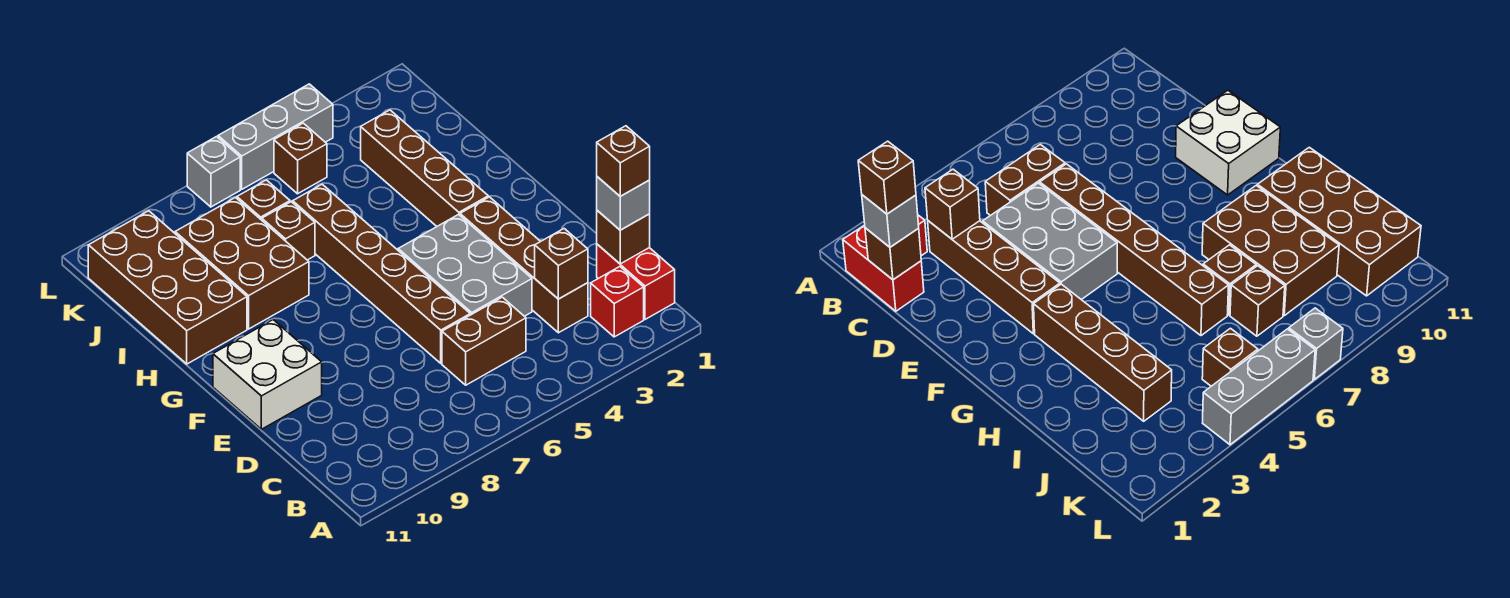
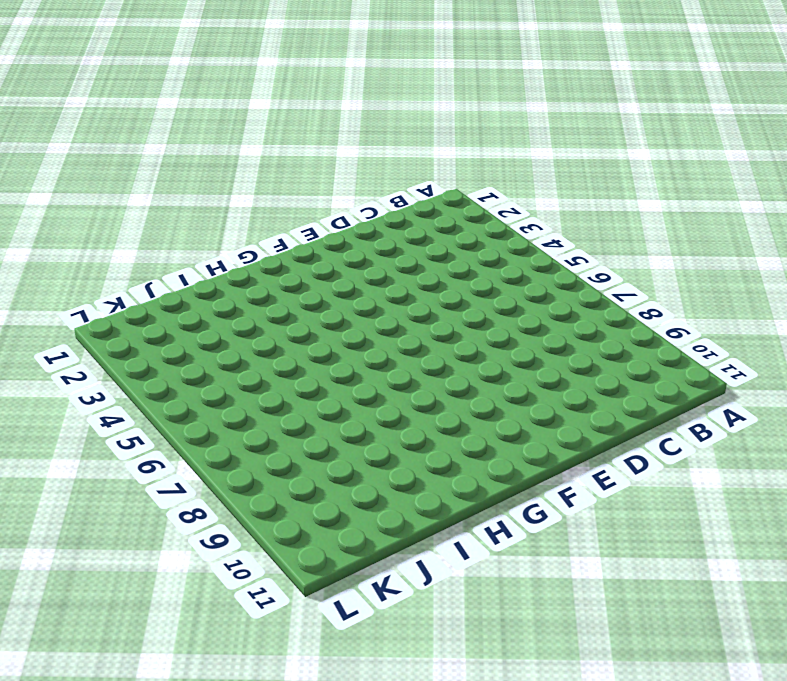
none -> red brick B1:C1 level 1
none -> red brick B2 level 1
none -> brown brick C3:F3 level 1

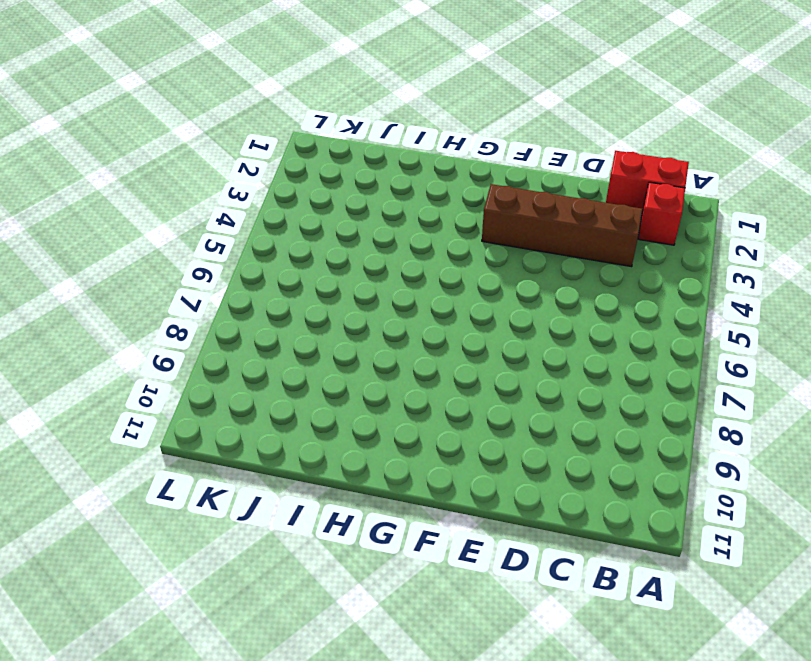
none -> brown brick C5:C6 level 1
none -> grey brick D4:F5 level 1
none -> brown brick D6:I6 level 1

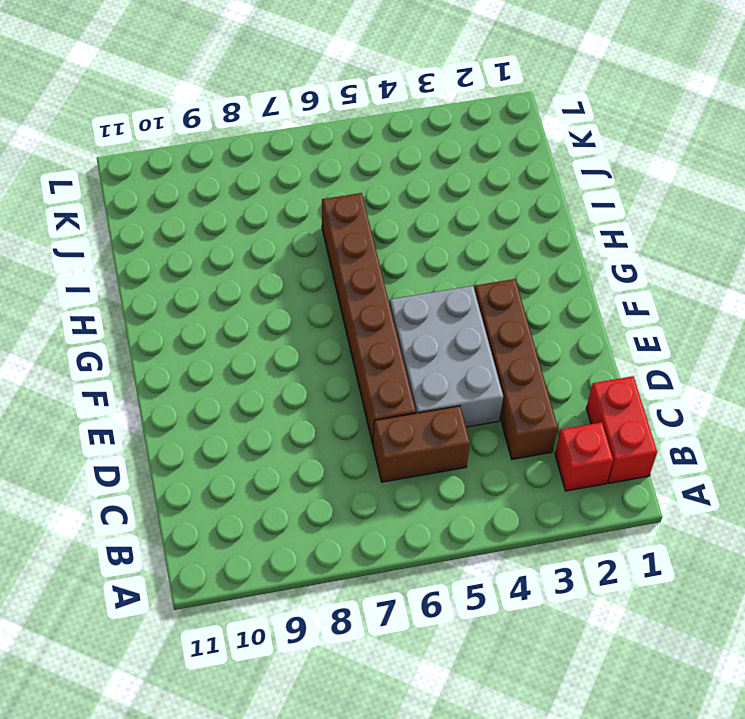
none -> white brick E10:F11 level 1
none -> brown brick G3:J3 level 1
none -> brown brick H8:J9 level 1

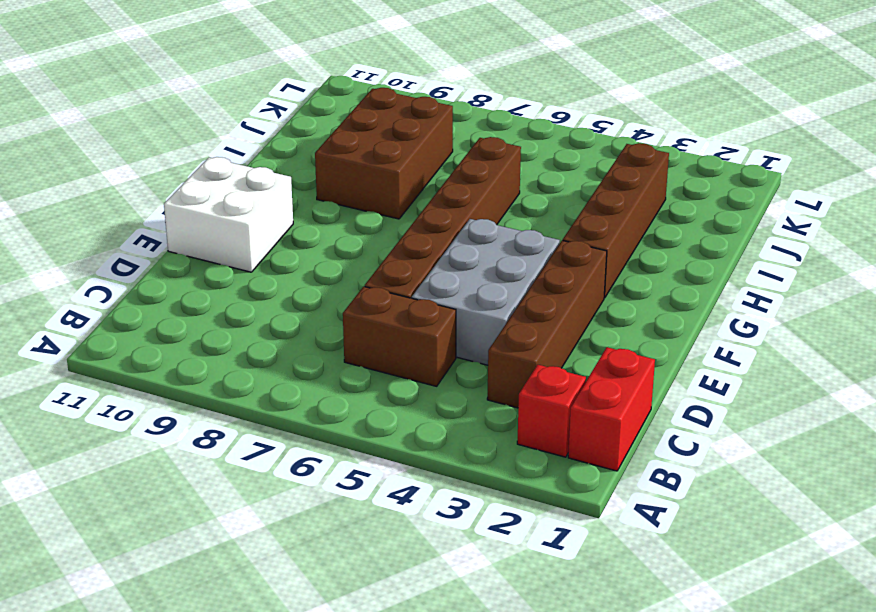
none -> brown brick H10:K11 level 1
none -> brown brick I7 level 1
none -> brown brick J7 level 1

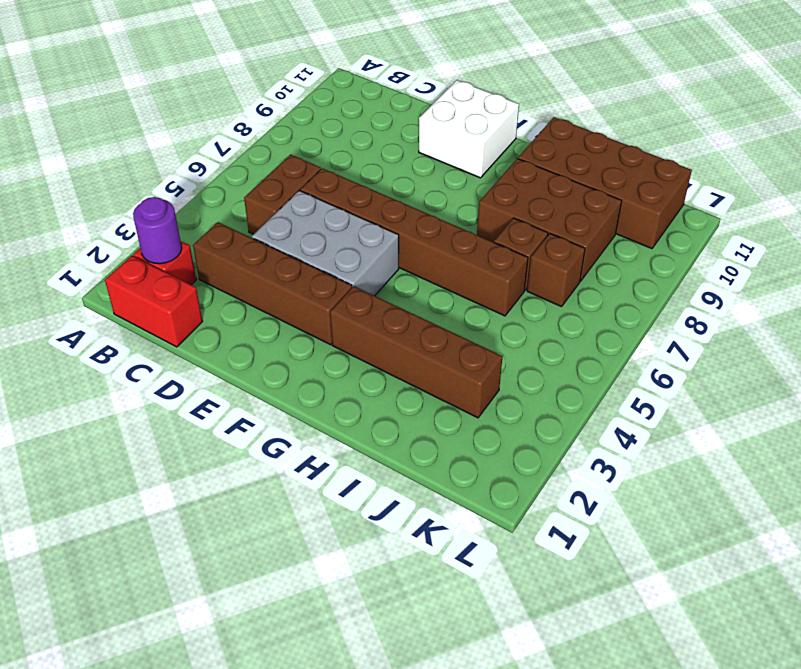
purple round brick B2 level 2 -> none
none -> brown brick K5 level 1
none -> grey brick L4:L6 level 1
none -> grey brick L7 level 1

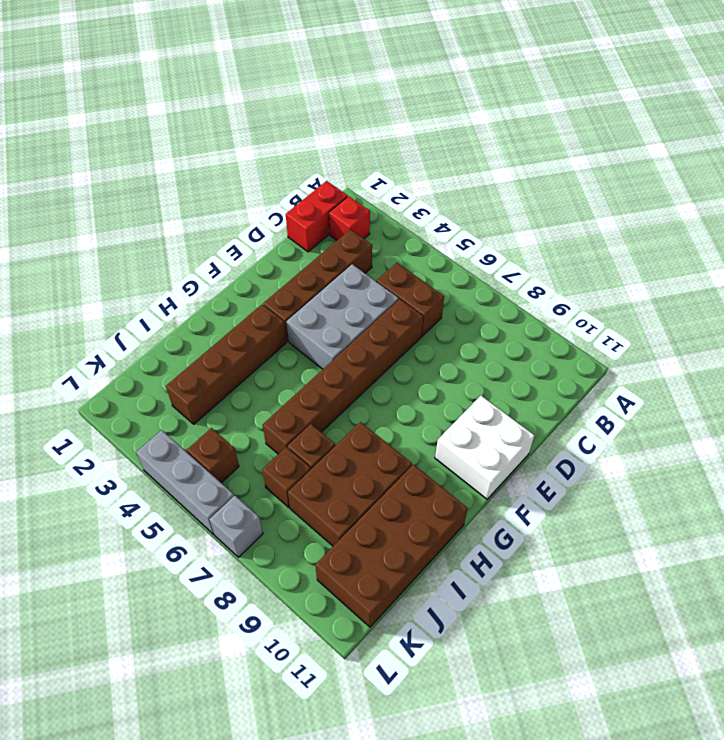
none -> brown brick C1 level 2
none -> brown brick C3 level 2
none -> grey brick C1 level 3

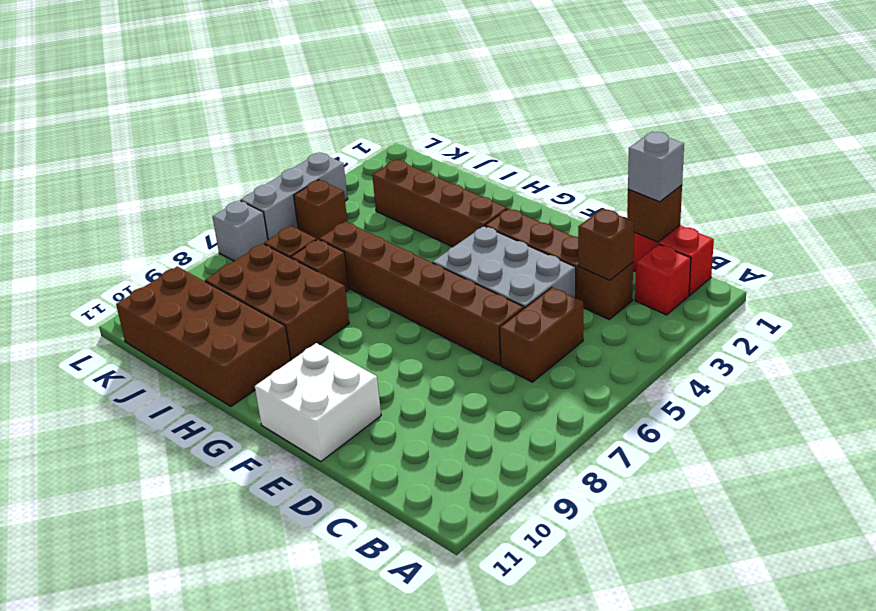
none -> brown brick C1 level 4

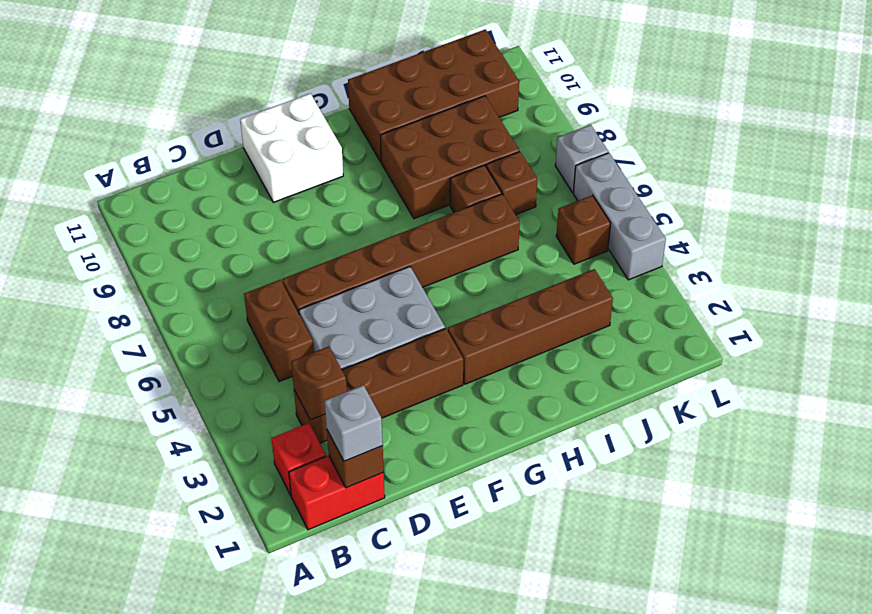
none -> brown brick C1 level 4

